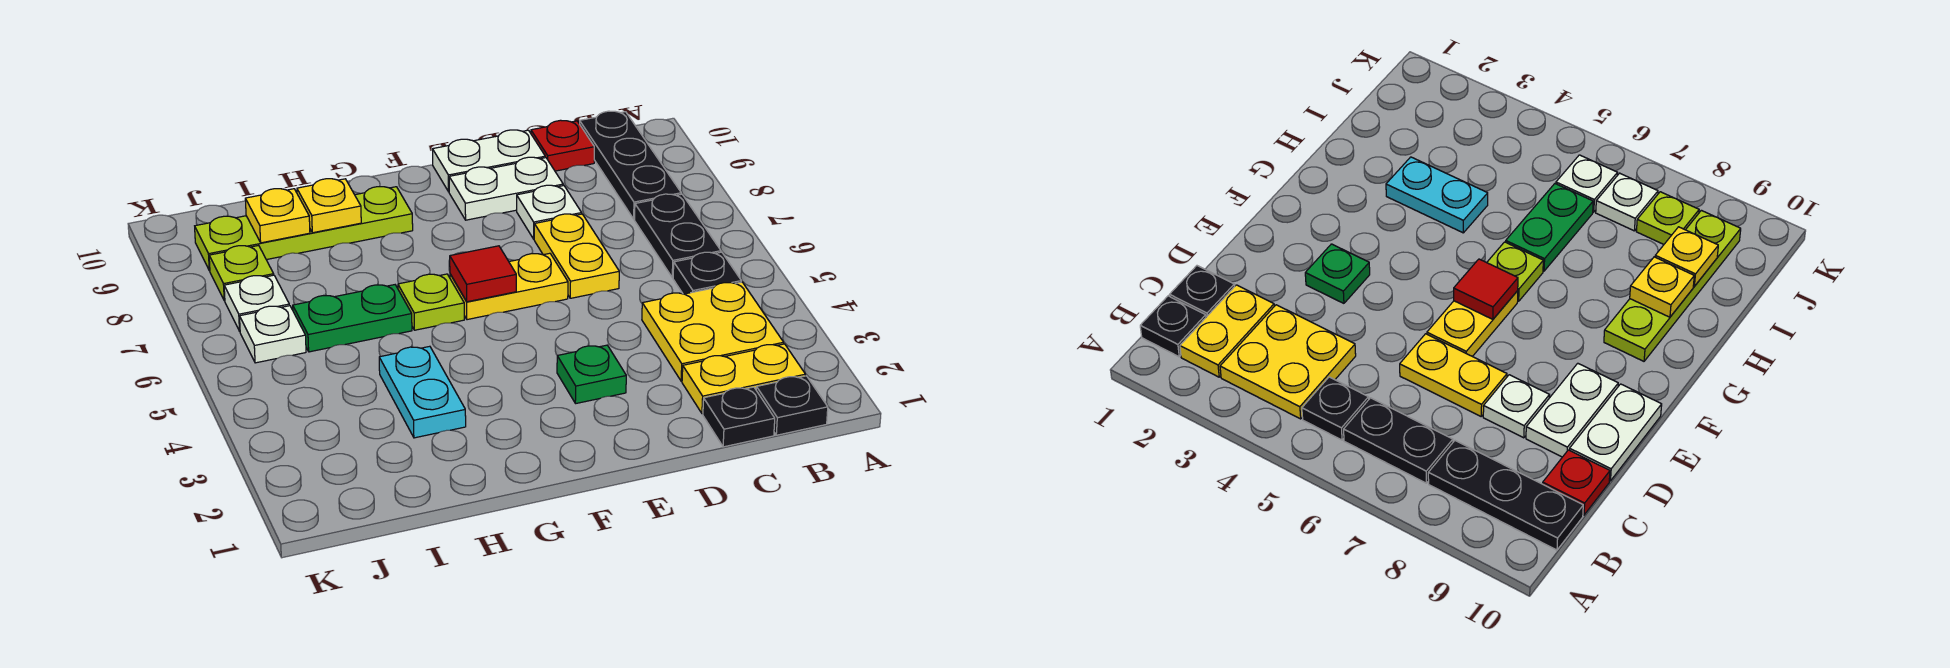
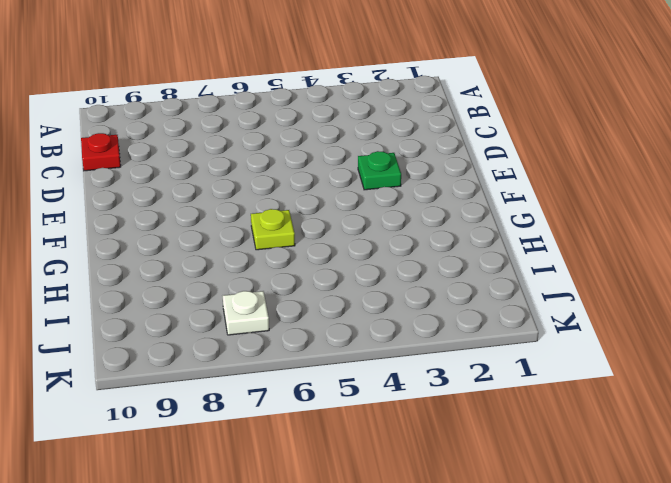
none -> black plate B1 level 1
none -> yellow plate B2:C2 level 1
none -> yellow plate B3:C4 level 1

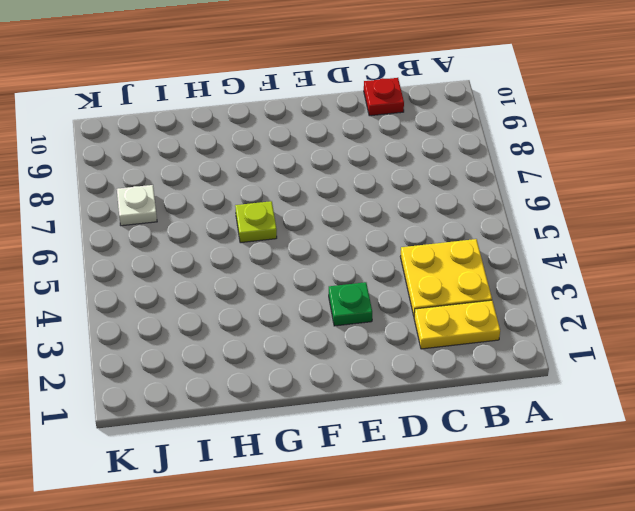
none -> black plate B1 level 1
none -> black plate B5 level 1
none -> black plate B6:B7 level 1

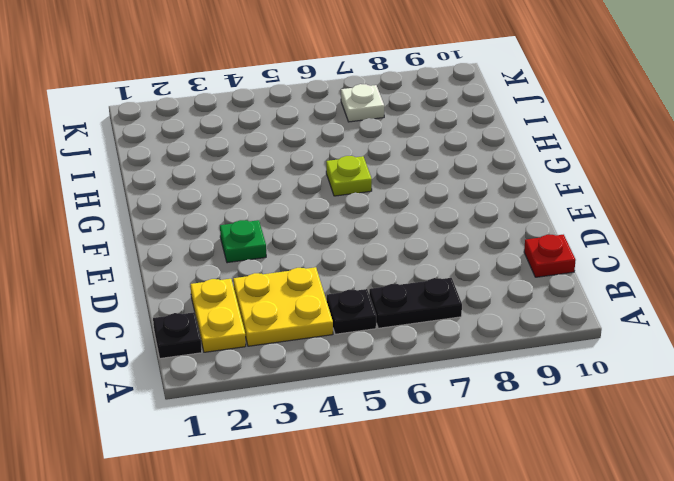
none -> black plate B8:B10 level 1
none -> black plate C1 level 1
none -> yellow plate D6:D7 level 1

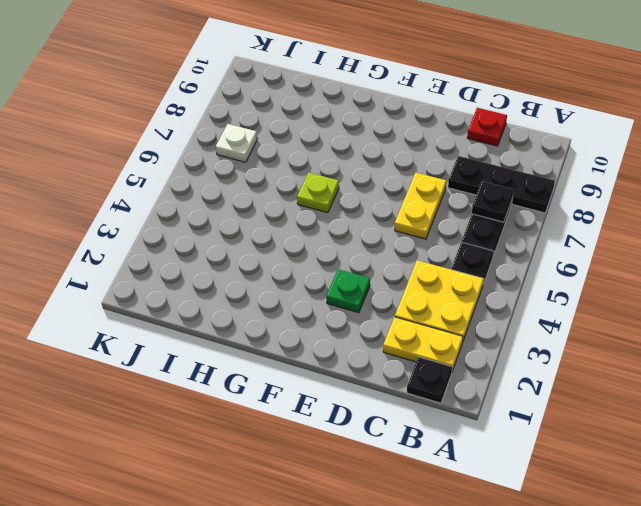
black plate A8:C8 level 1 -> black plate B8:B10 level 1
black plate B7 level 2 -> black plate C1 level 1
none -> white plate D8 level 1
none -> white plate D9:E9 level 1
none -> white plate D10:E10 level 1

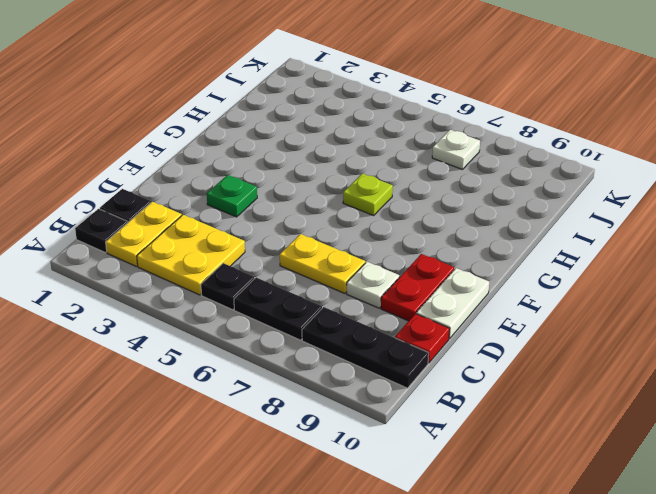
red plate D9:E9 level 1 -> white plate D9:E9 level 1
none -> yellow plate E6:F6 level 1
none -> lime plate G9:J9 level 1
none -> cyan plate H3:H4 level 1

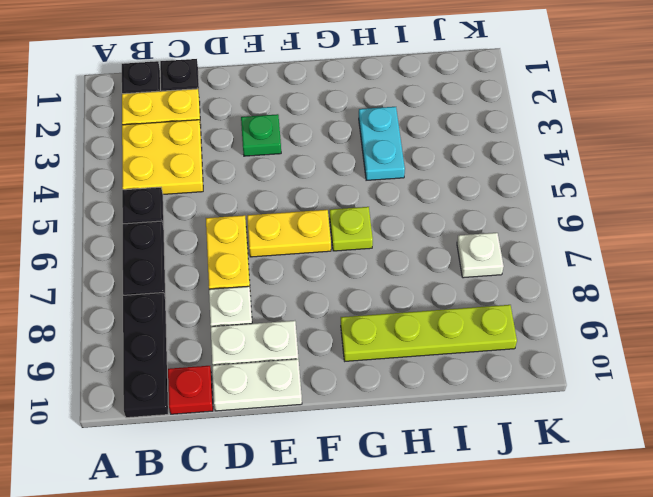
none -> green plate H6:I6 level 1
none -> white plate J6 level 1
none -> lime plate J8 level 1

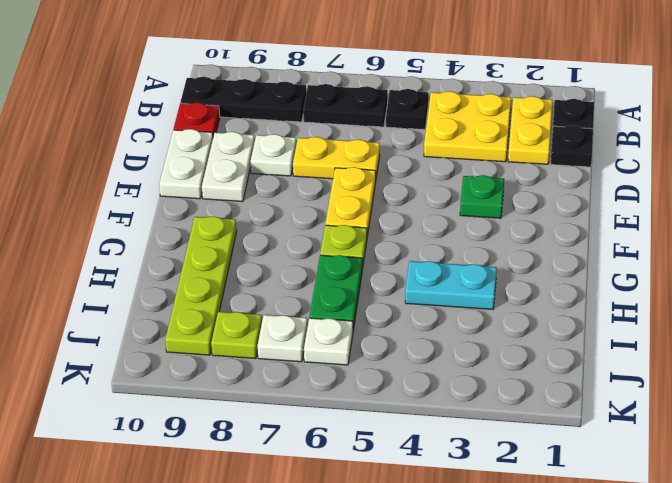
none -> red tile F6 level 2
none -> yellow plate H9 level 2
none -> yellow plate I9 level 2

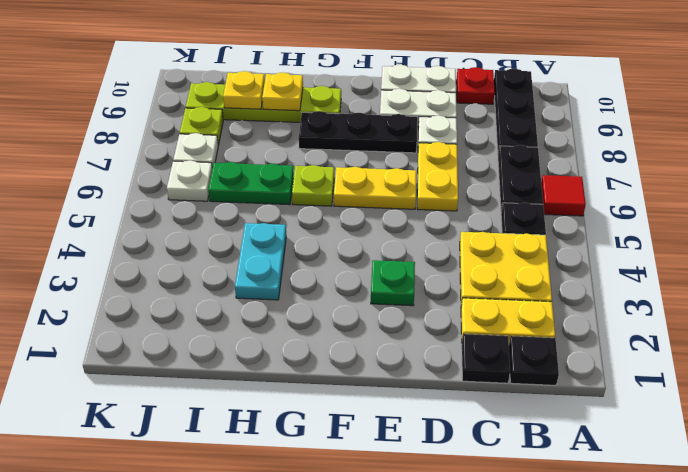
red tile A6 level 1 -> red tile F6 level 2
black plate E8:G8 level 1 -> none

